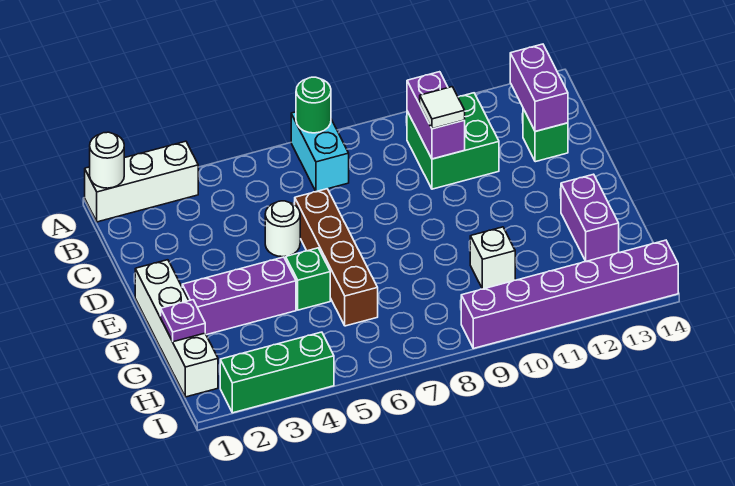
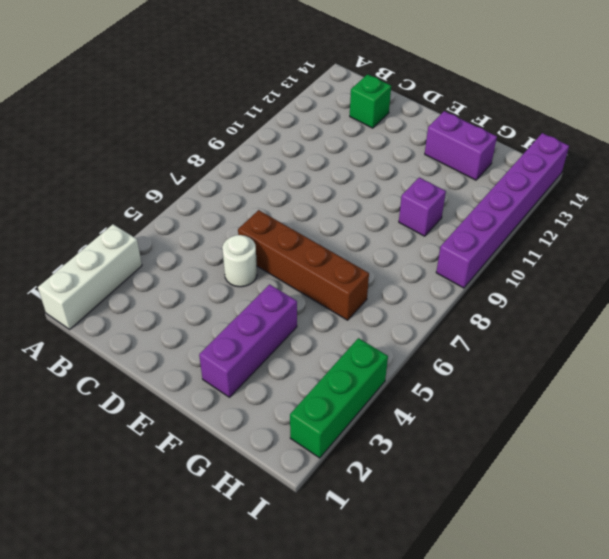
purple brick G10 level 1 -> white brick G10 level 1
none -> cyan brick A7:B7 level 1
none -> green brick B10:C11 level 1
none -> white brick E1:H1 level 1

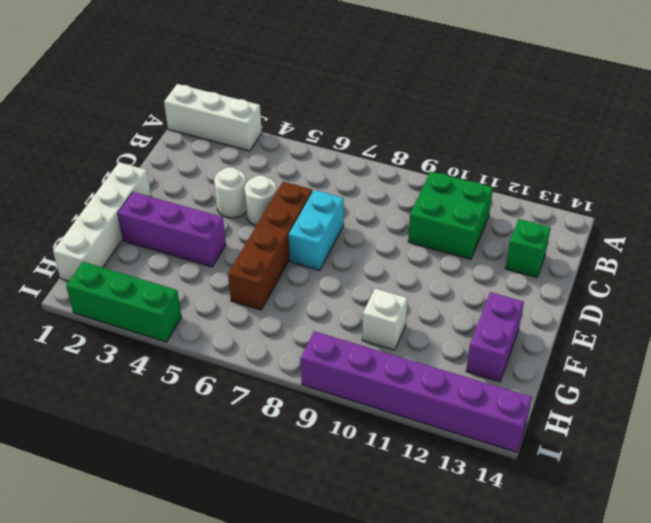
white round brick D4 level 1 -> white round brick A1 level 2
cyan brick D7:E7 level 1 -> cyan brick A7:B7 level 1
none -> green brick F5 level 1
none -> green round brick A7 level 2
none -> purple brick B10:C10 level 2

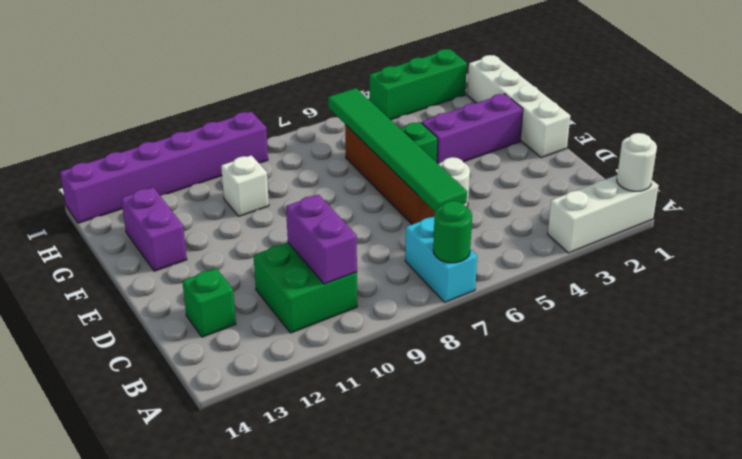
green tile C6:H6 level 2 -> none
none -> purple brick B13:C13 level 2
none -> purple plate G1 level 2
none -> white tile C10 level 3

